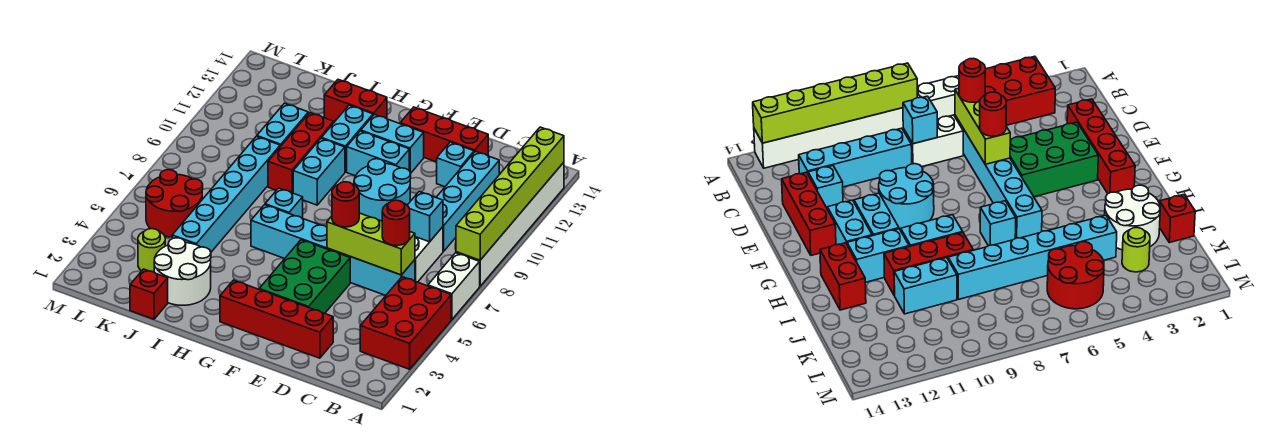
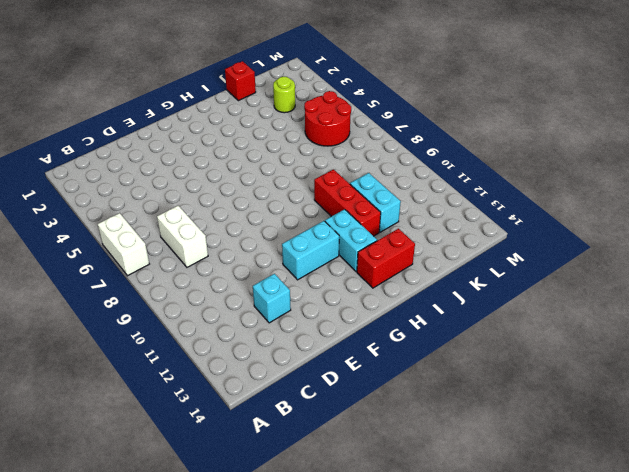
none -> red brick A3:B5 level 1
none -> white brick A8:A13 level 1
none -> cyan brick C6:H6 level 1

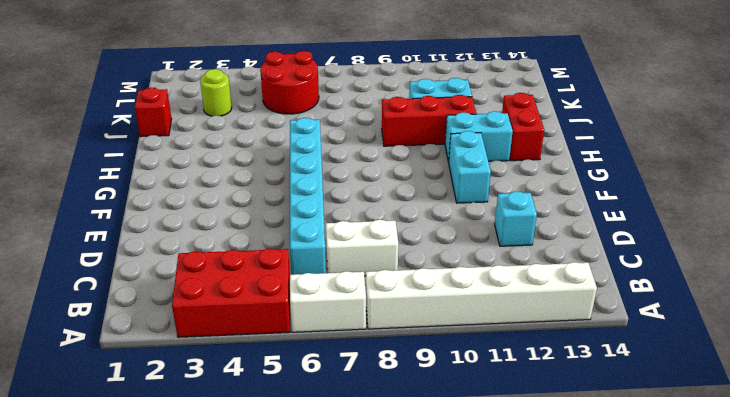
none -> cyan brick C9:C12 level 1
none -> red brick D2:G2 level 1
none -> red brick D13:F13 level 1

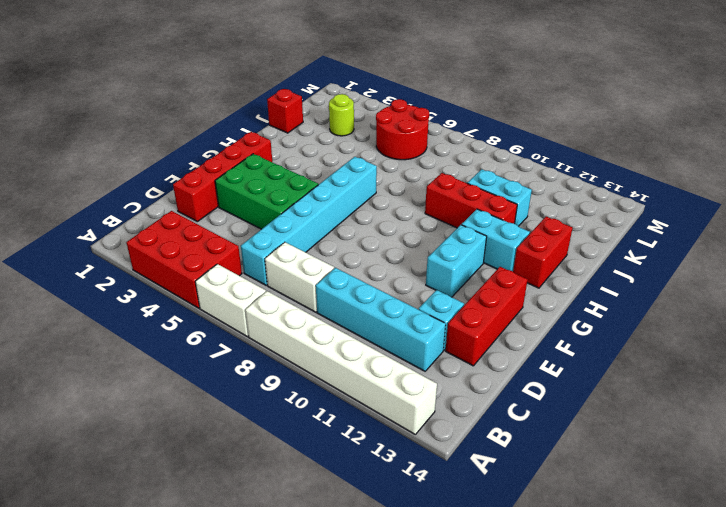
none -> cyan round brick E9:F10 level 1
none -> cyan brick F12:G12 level 1
none -> cyan brick H7 level 1

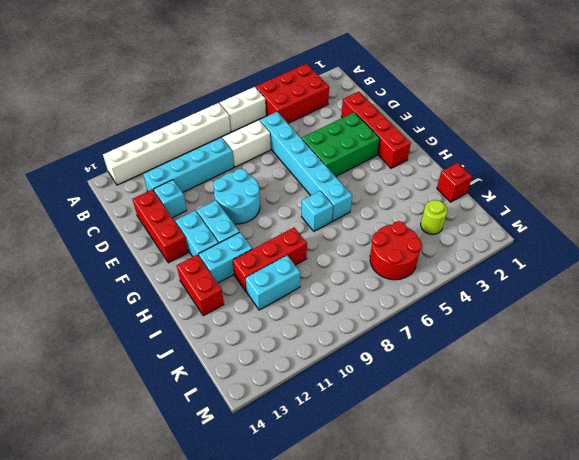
none -> cyan brick H9:H10 level 1
none -> white round brick I2:J3 level 1
none -> cyan brick J4:J9 level 1

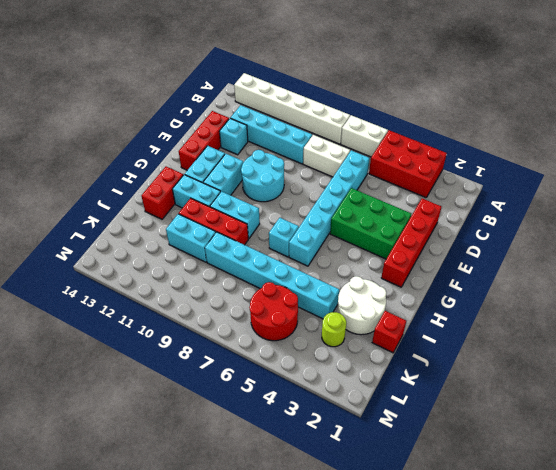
none -> lime brick A8:A13 level 2
none -> lime brick C6:E6 level 2
none -> cyan brick C8 level 2

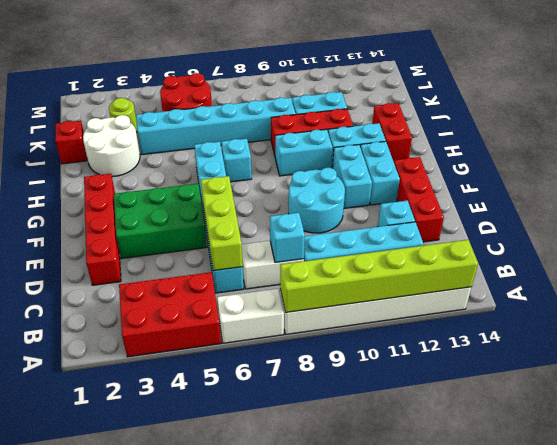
none -> red round brick C6 level 3
none -> red round brick E6 level 3

